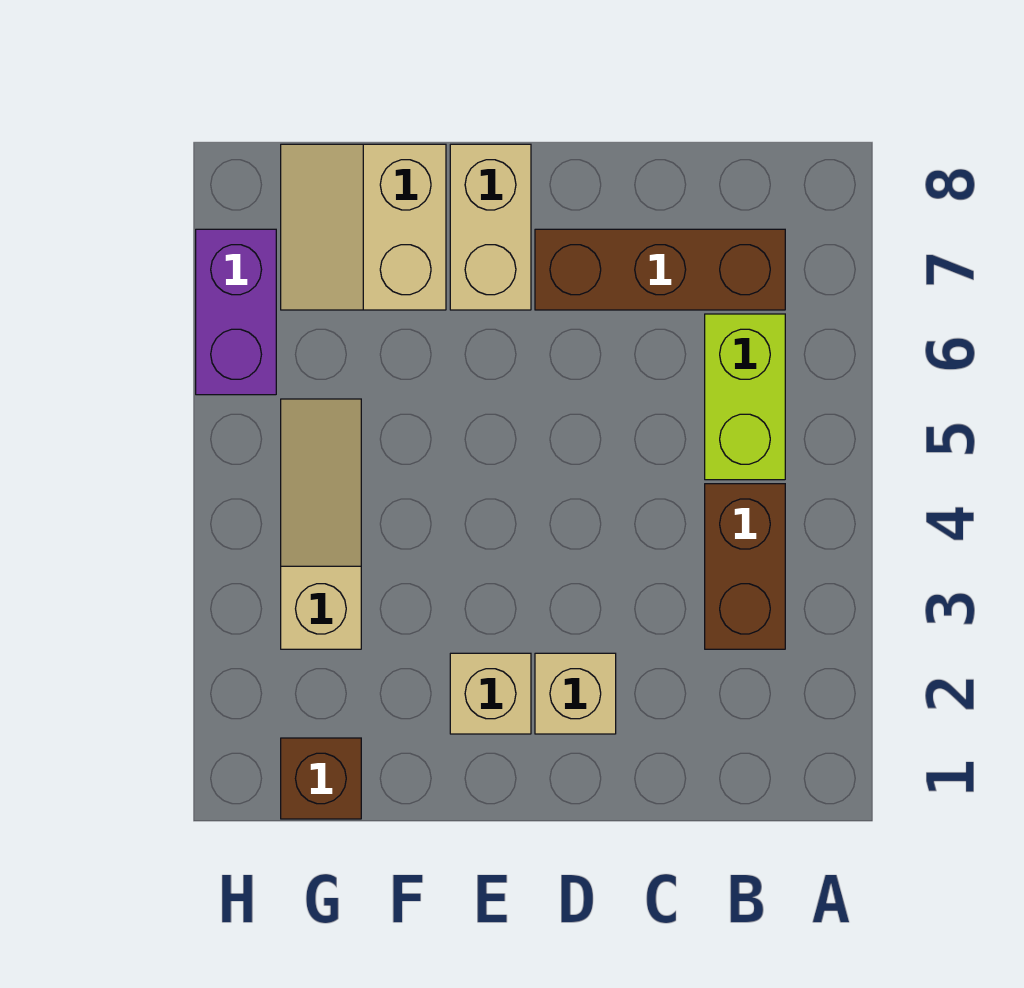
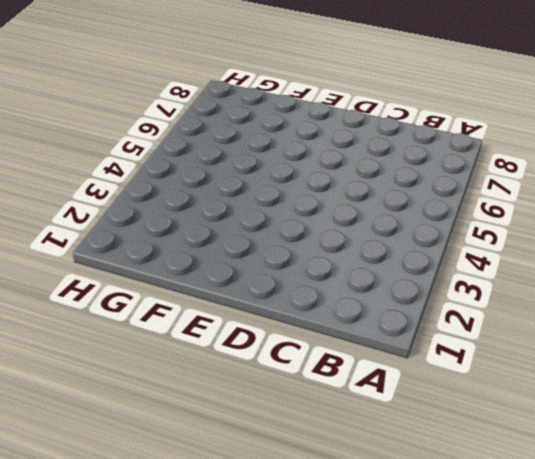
none -> brown brick B3:B4 level 1
none -> lime brick B5:B6 level 1

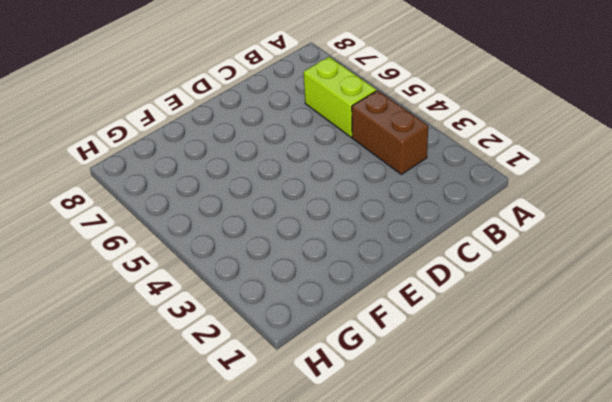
none -> brown brick B7:D7 level 1
none -> tan brick D2 level 1

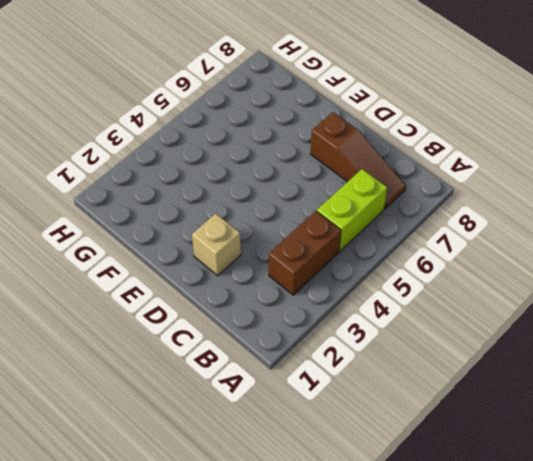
brown slope B7:D7 level 1 top D -> brown brick B7:D7 level 1
none -> tan brick E2 level 1
none -> tan brick E7:E8 level 1

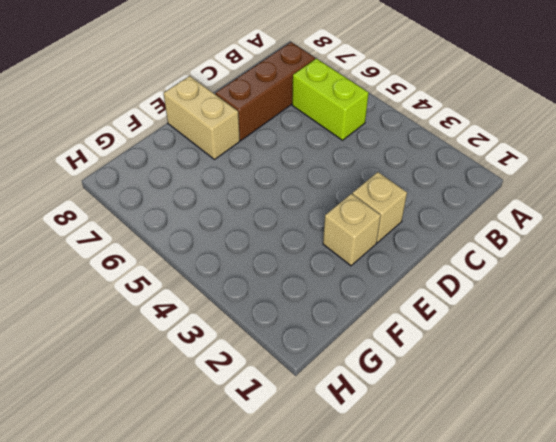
none -> brown brick B3:B4 level 1
none -> tan slope F7:G8 level 1 top F

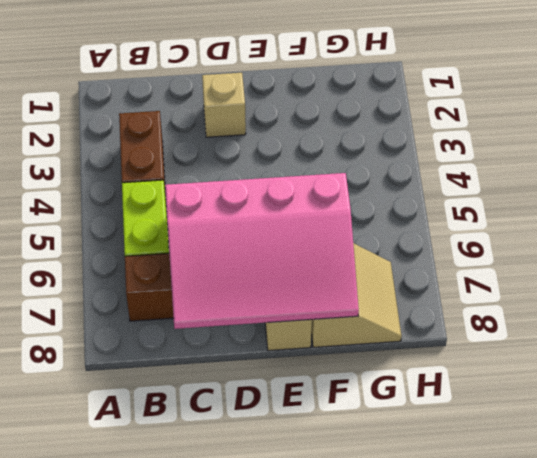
pink slope C6:F8 level 2 top 6 -> none
none -> tan brick E2 level 1
none -> brown brick G1 level 1

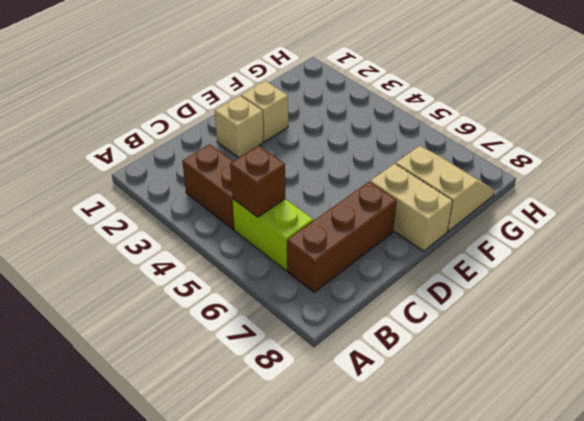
brown brick B5 level 2 -> brown brick G1 level 1
none -> tan slope G3:G5 level 1 top 3
none -> purple brick H6:H7 level 1

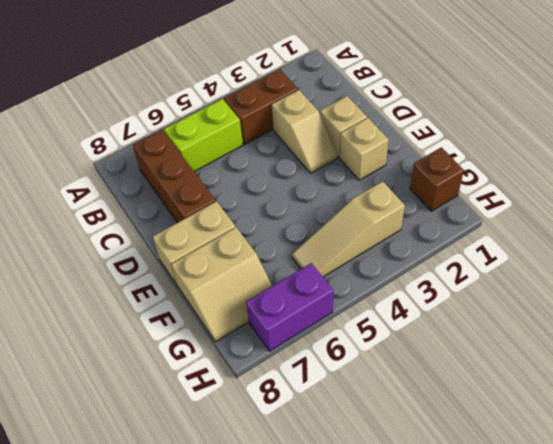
tan slope C3:D3 level 1 top C -> none

